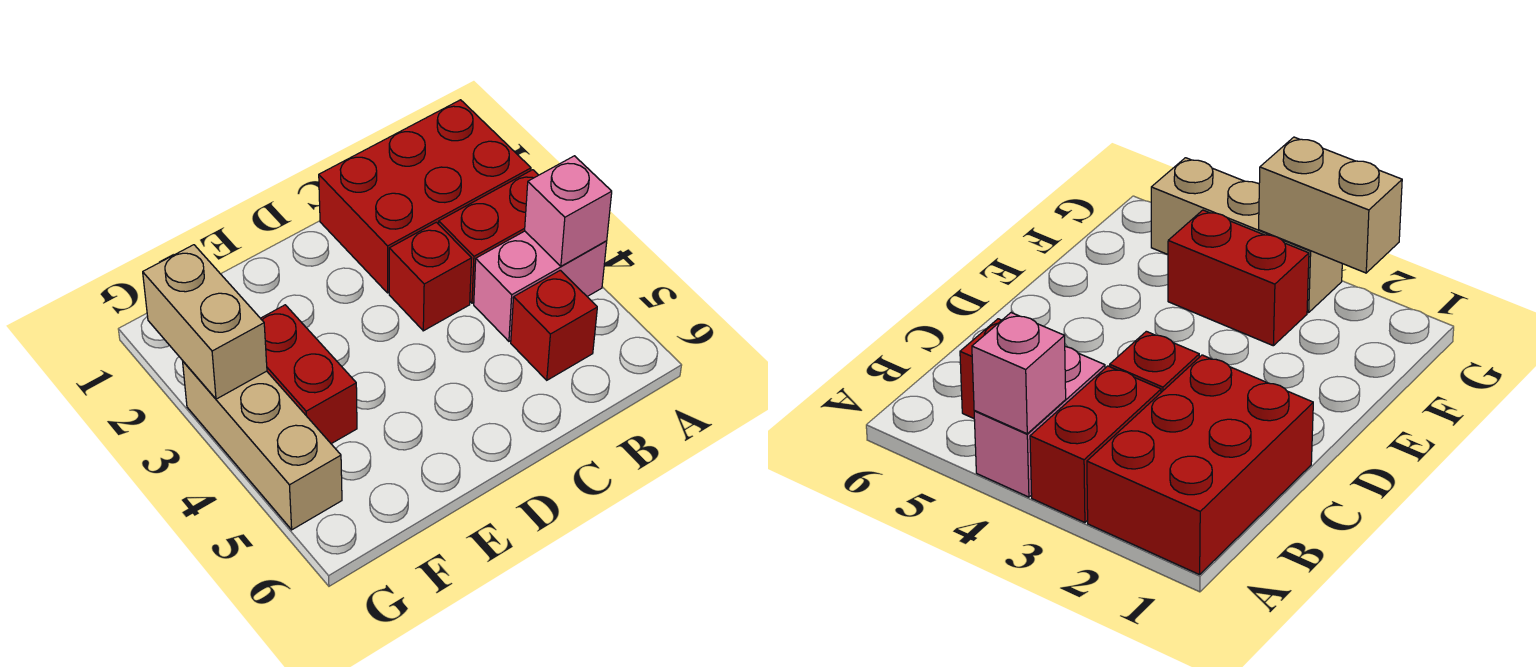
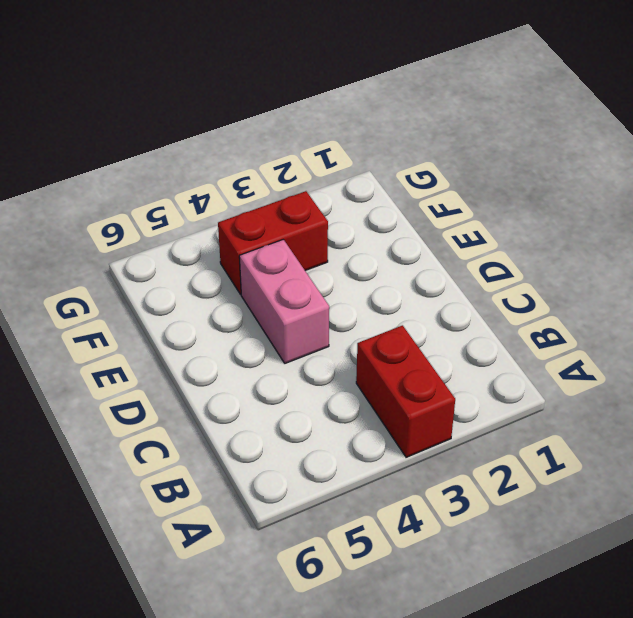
pink brick D4:E4 level 1 -> pink brick A4:B4 level 1
none -> red brick A1:C2 level 1
none -> red brick B5 level 1

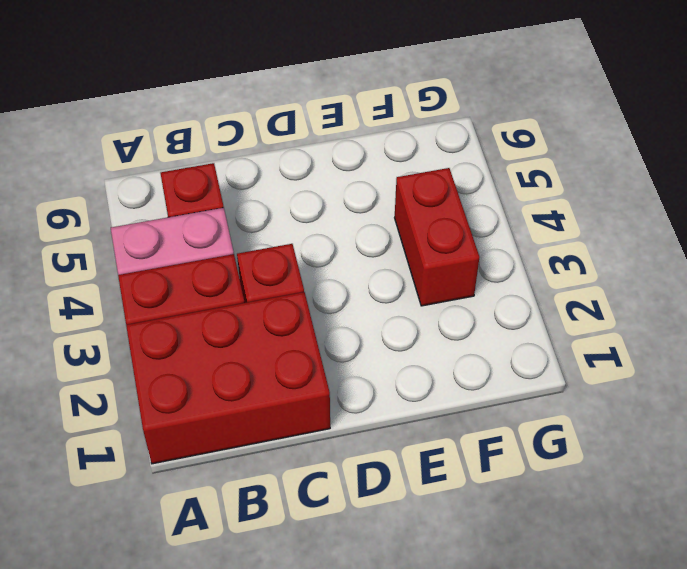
none -> tan brick G3:G5 level 1
none -> pink brick A4 level 2

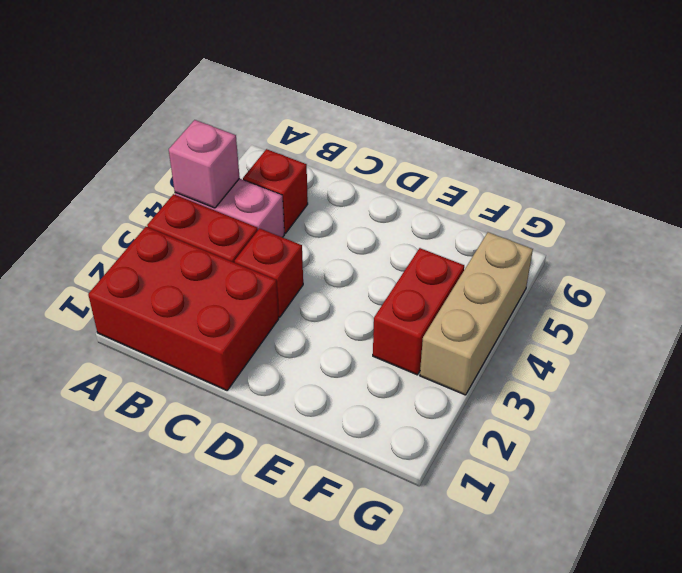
none -> tan brick G2:G3 level 2

